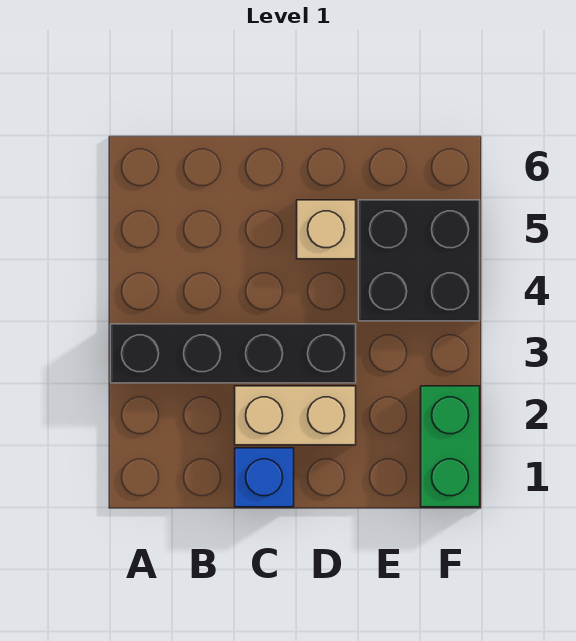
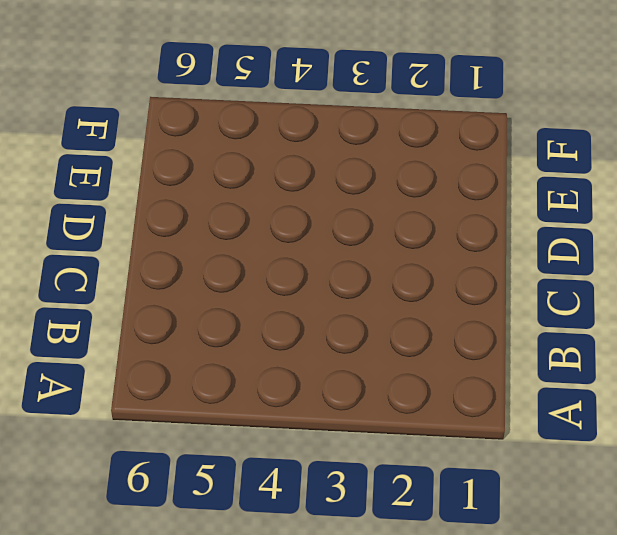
none -> black brick A3:D3 level 1
none -> blue brick C1 level 1

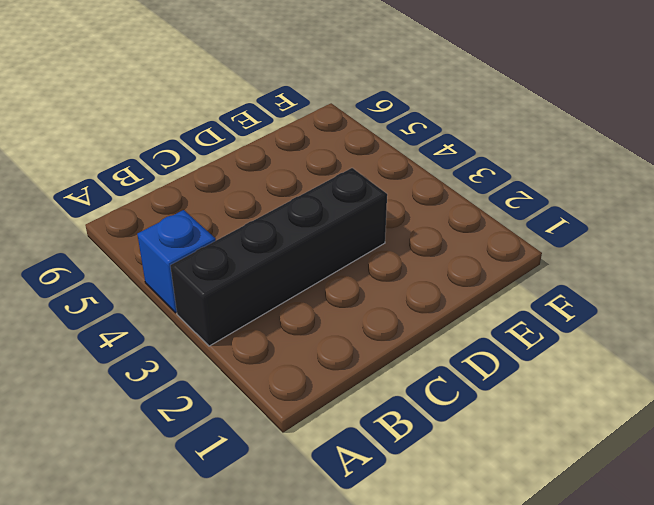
blue brick A4 level 1 -> blue brick C1 level 1
none -> tan brick C2:D2 level 1
none -> tan brick D5 level 1

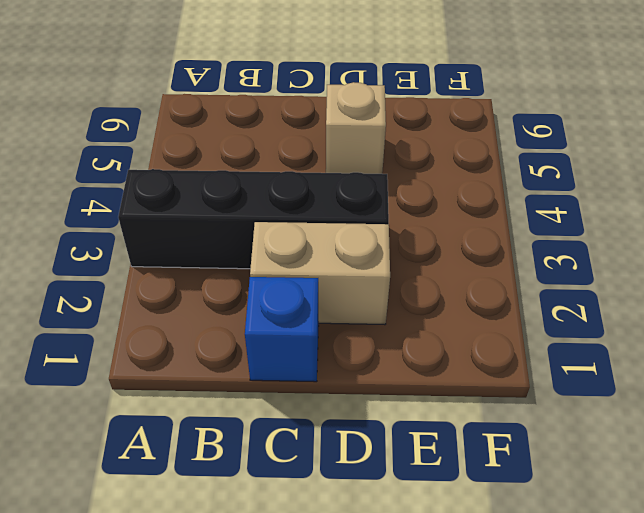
none -> black brick E4:F5 level 1
none -> green brick F1:F2 level 1

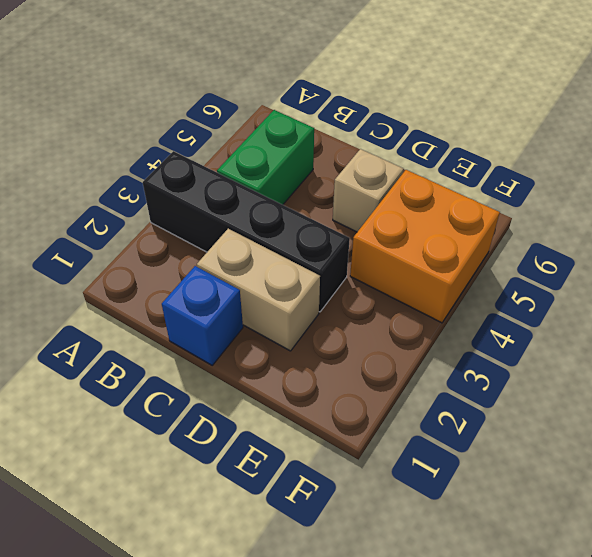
green brick B4:B5 level 1 -> green brick F1:F2 level 1
orange brick E4:F5 level 1 -> black brick E4:F5 level 1

